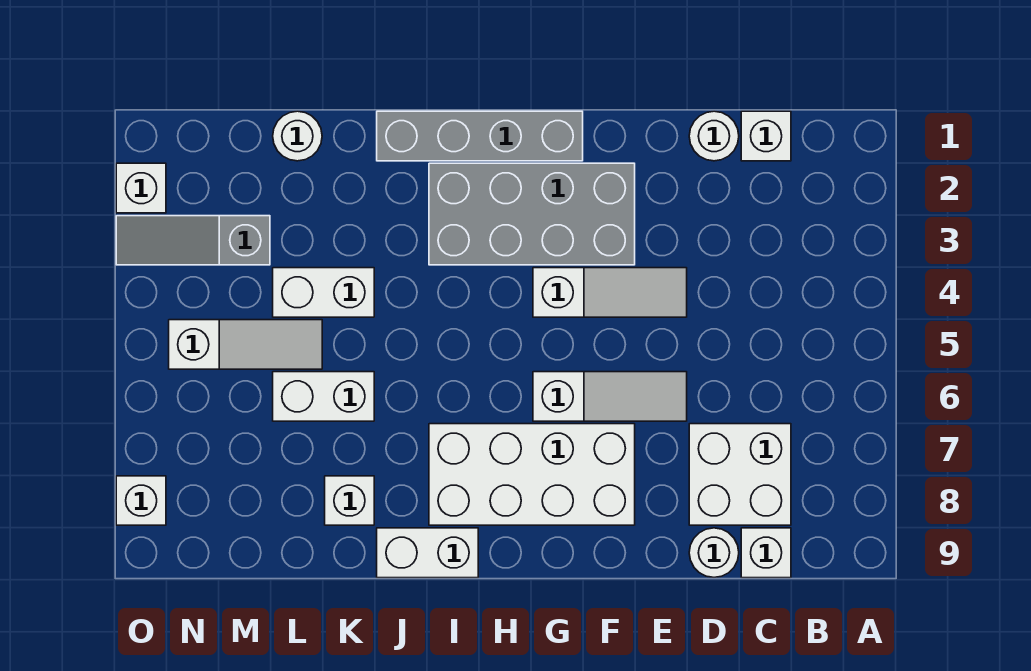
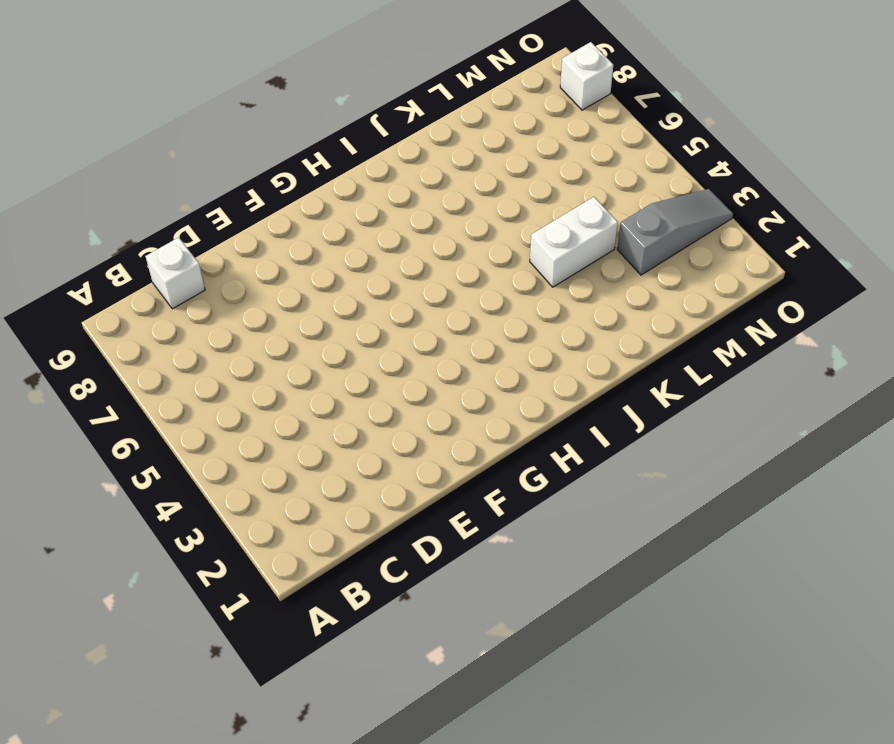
none -> white brick C1 level 1
none -> white brick C7:D8 level 1
none -> white round brick D1 level 1

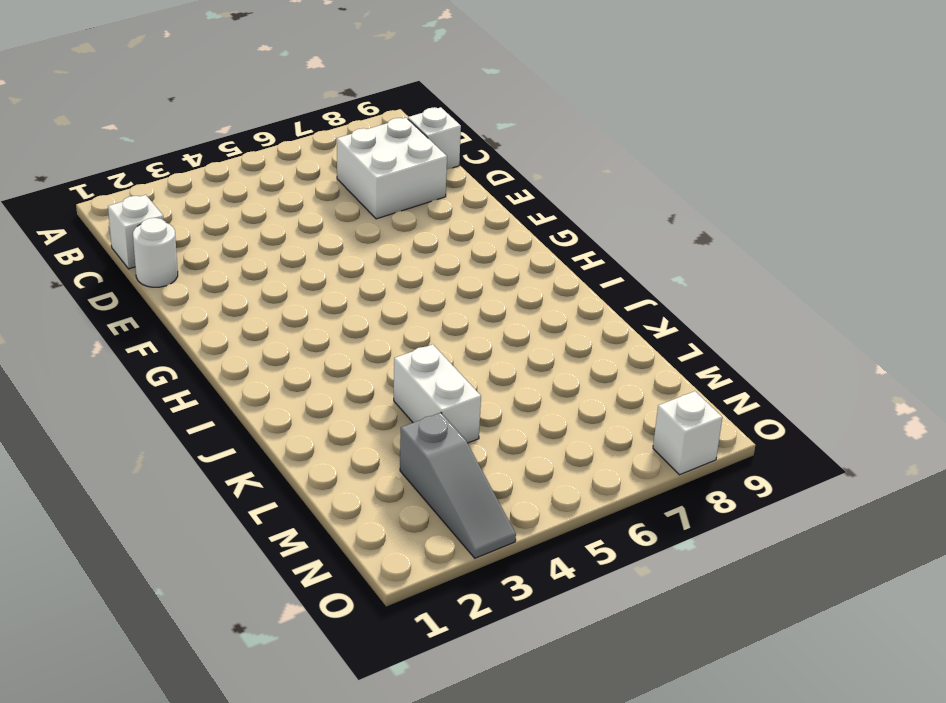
none -> white round brick D9 level 1
none -> white slope E4:G4 level 1 top G
none -> white slope E6:G6 level 1 top G

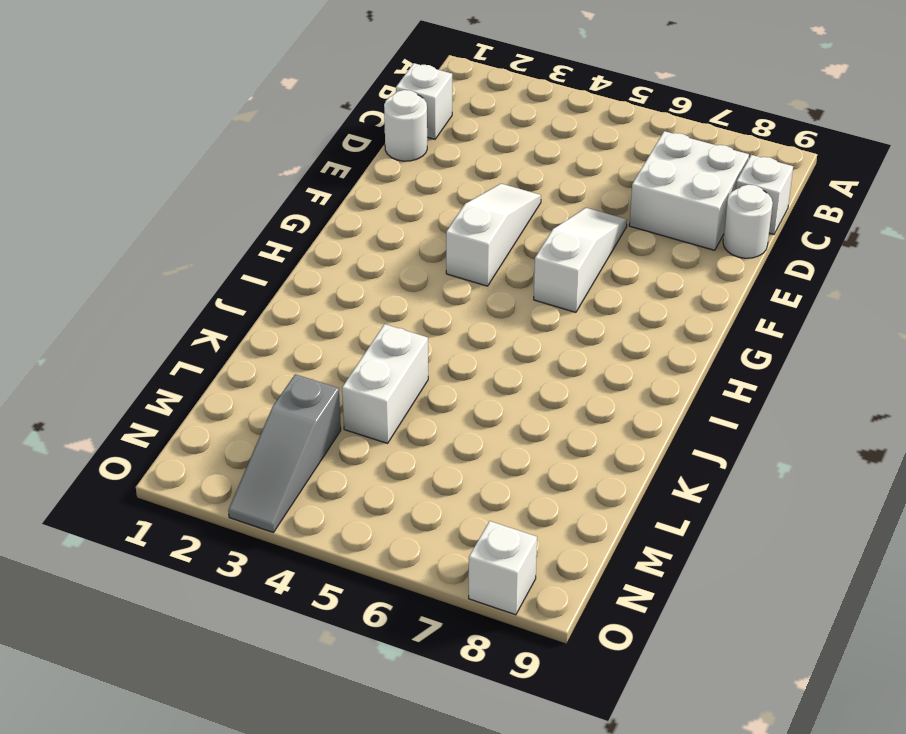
none -> grey brick F2:I3 level 1
none -> white brick F7:I8 level 1
none -> grey brick G1:J1 level 1

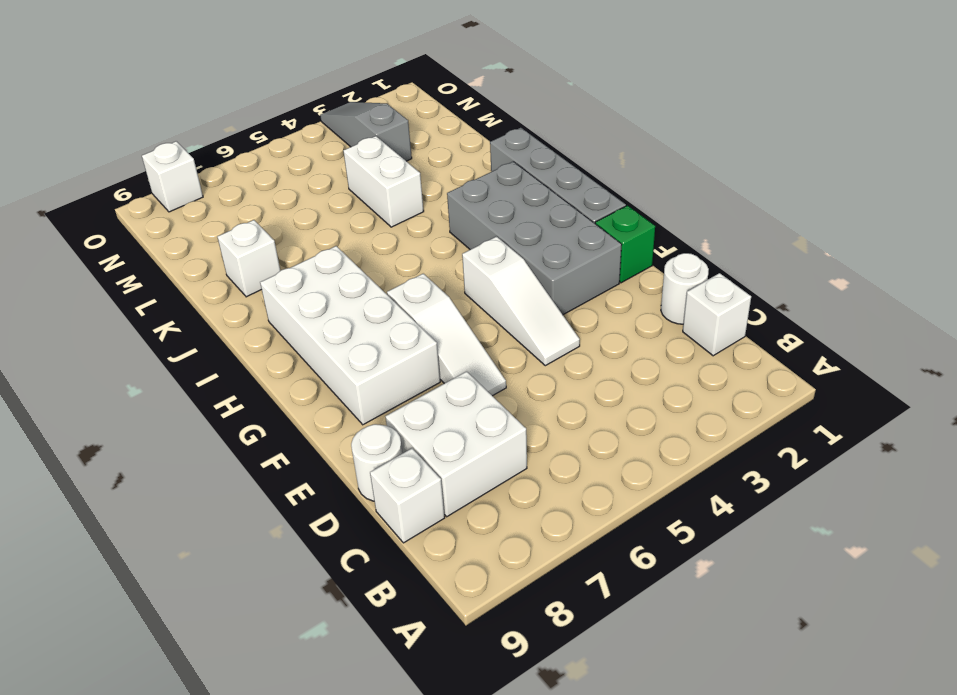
green brick F1 level 1 -> none
none -> white brick I9:J9 level 1
none -> white brick K6:L6 level 1
none -> white round brick L1 level 1

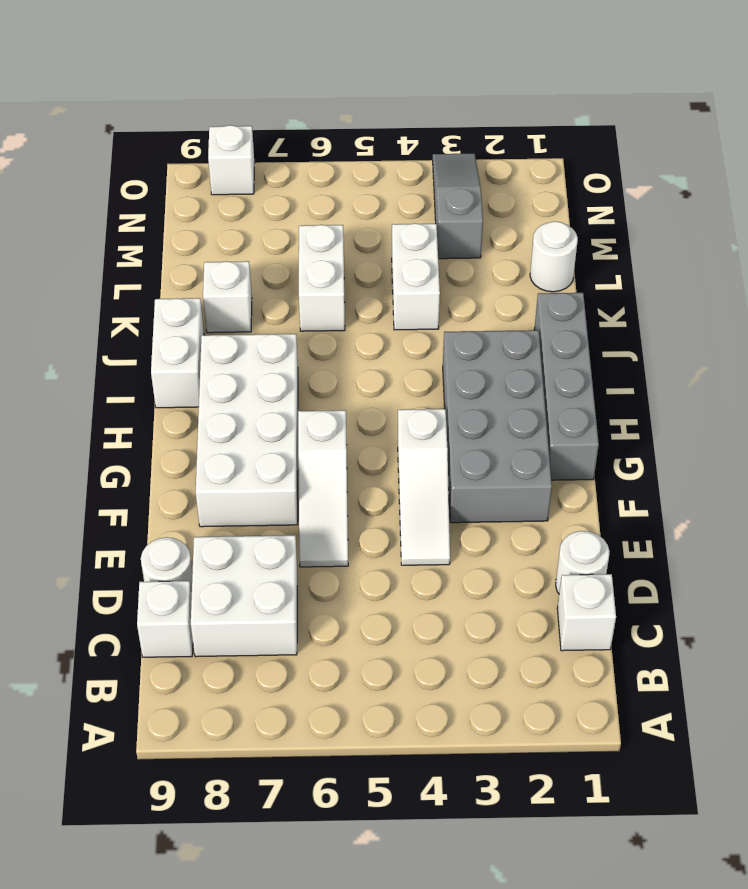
none -> white slope L5:N5 level 1 top N
none -> white brick O2 level 1

